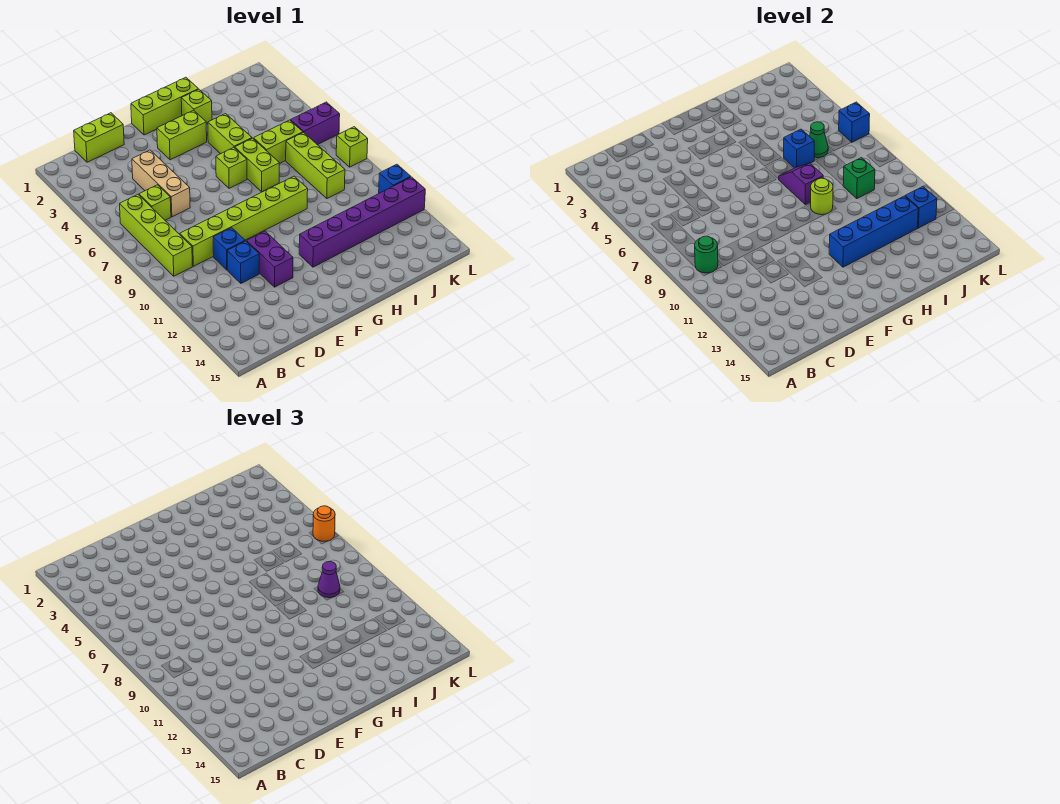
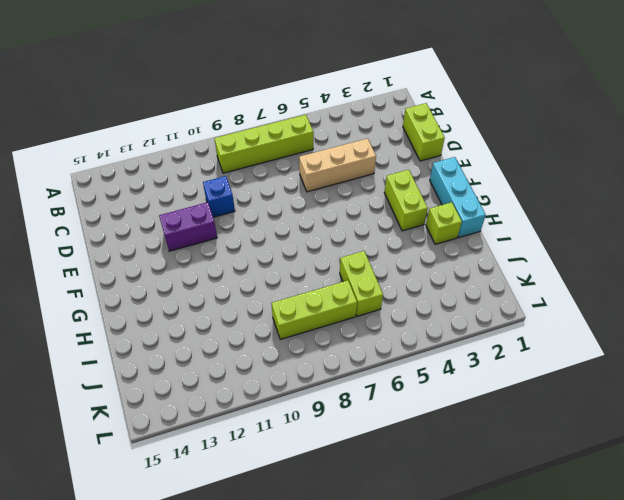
cyan brick F1:H1 level 1 -> lime brick F1:H1 level 1
none -> lime brick C6 level 1
none -> lime brick C9:H9 level 1
none -> blue brick D11 level 1
none -> lime brick G6 level 1

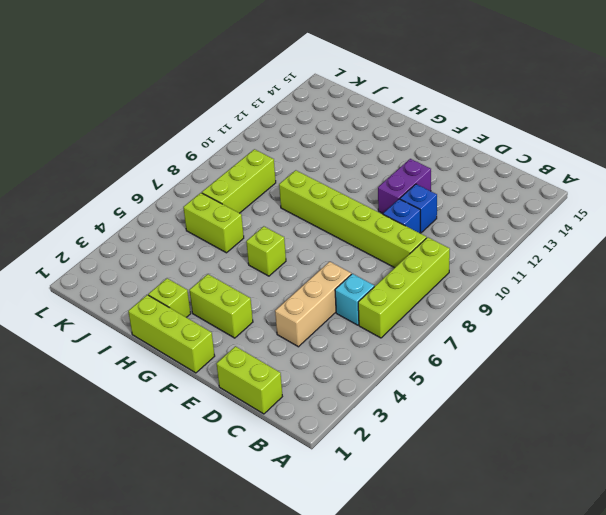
cyan brick C6 level 1 -> lime brick C6 level 1
none -> purple brick G12:L12 level 1
none -> lime brick H4:H5 level 1
none -> lime brick H6:H7 level 1
none -> purple brick K6:L6 level 1

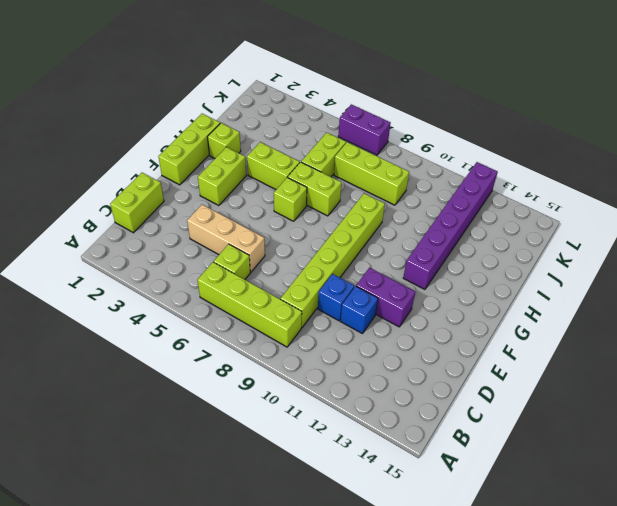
purple brick L6:L7 level 1 -> purple brick K6:L6 level 1
none -> lime brick L8 level 1
none -> blue brick L11 level 1
none -> green round brick B9 level 2
none -> blue brick G12:J12 level 2

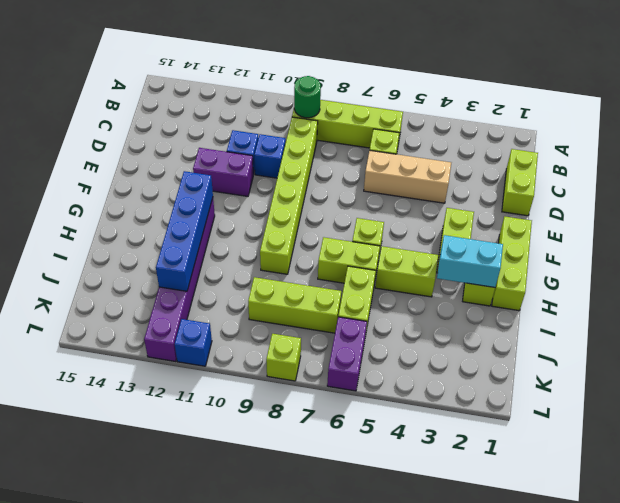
cyan brick H2:H3 level 2 -> none
none -> purple slope H7:H8 level 2 top 8
none -> lime round brick H9 level 2
none -> blue brick I6 level 2
none -> green cone J6 level 2

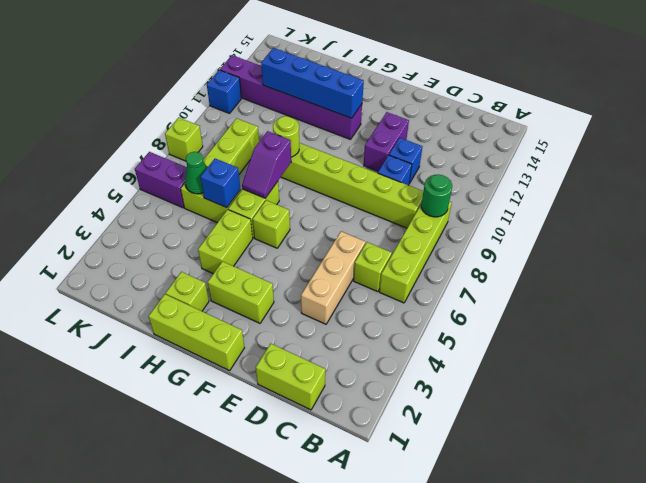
none -> green brick J9 level 2
none -> blue brick K12 level 2
none -> blue brick L6 level 2
none -> purple cone J9 level 3

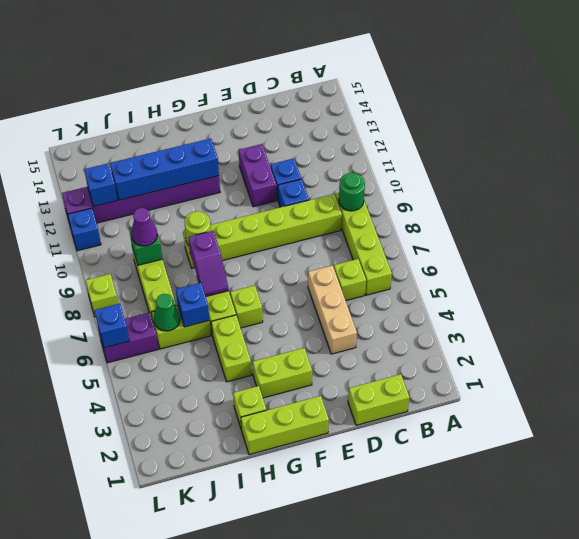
none -> orange round brick L6 level 3

